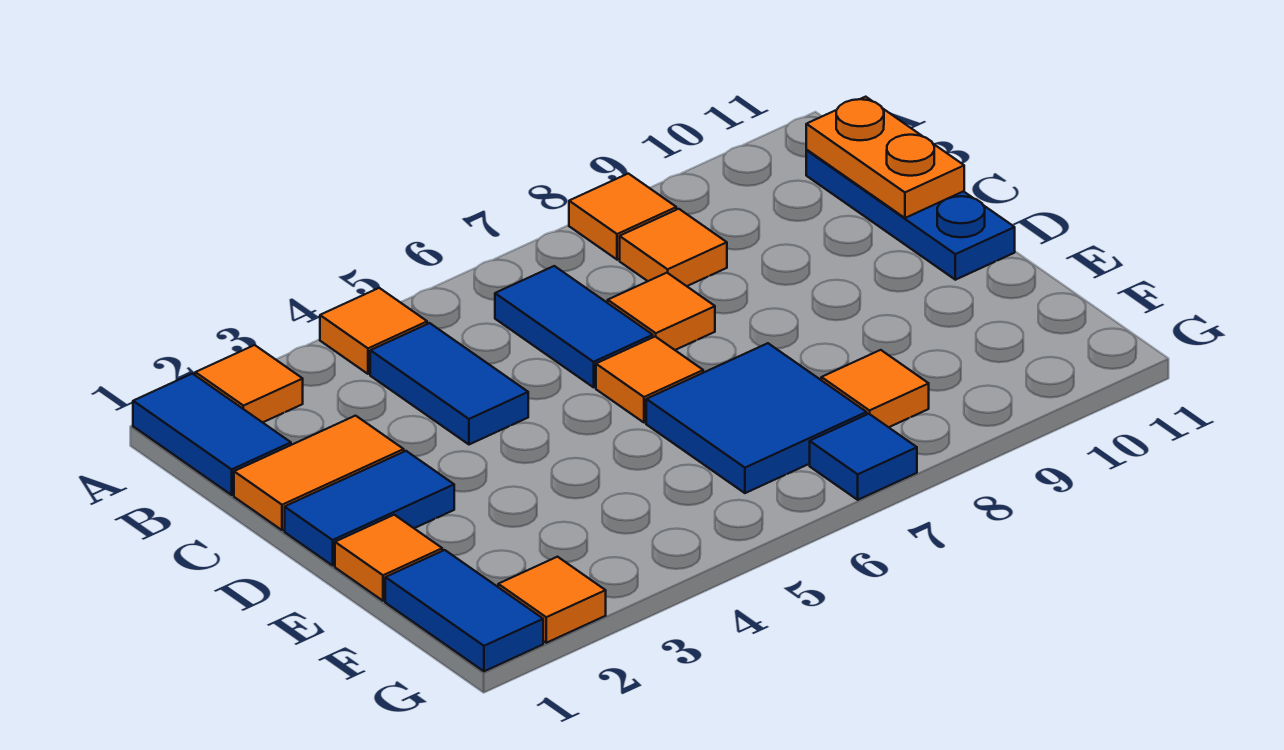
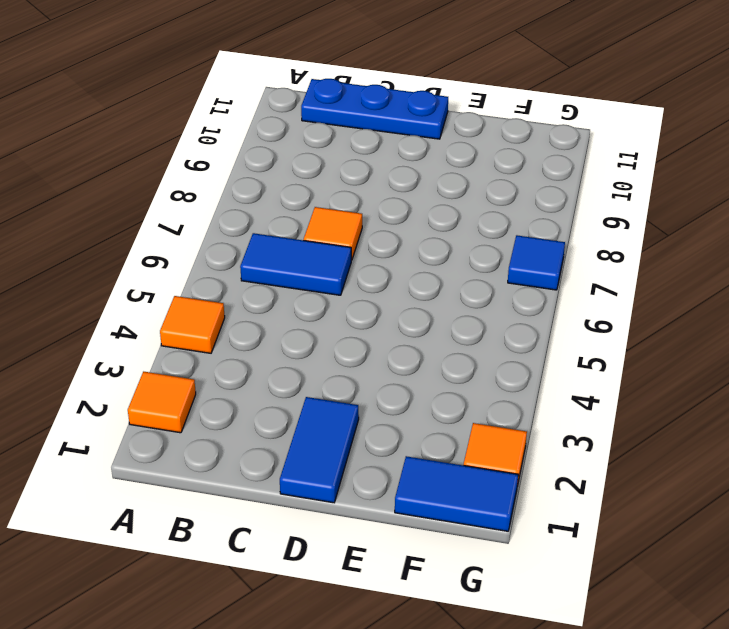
none -> blue tile A1:B1 level 1
none -> orange tile A8 level 1
none -> blue tile B4:C4 level 1

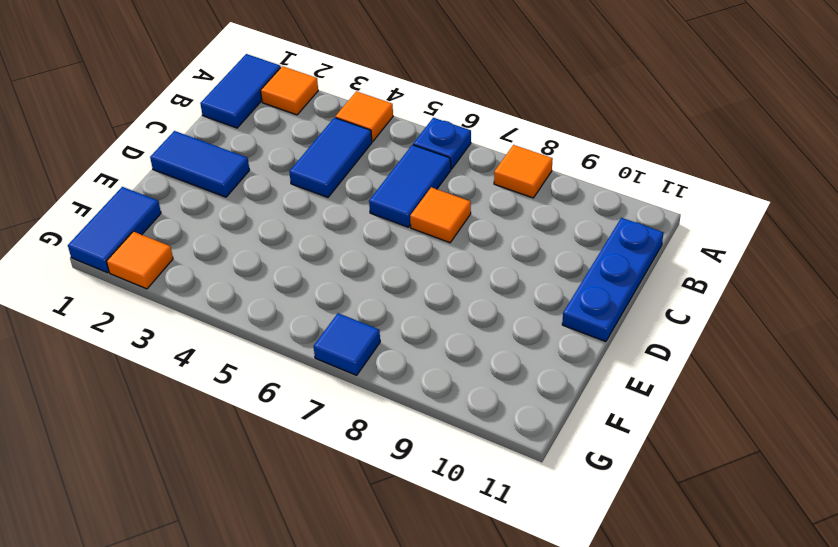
blue plate A6 level 1 -> none
none -> orange tile B8 level 1
none -> orange tile C1:C2 level 1
none -> orange tile D6 level 1

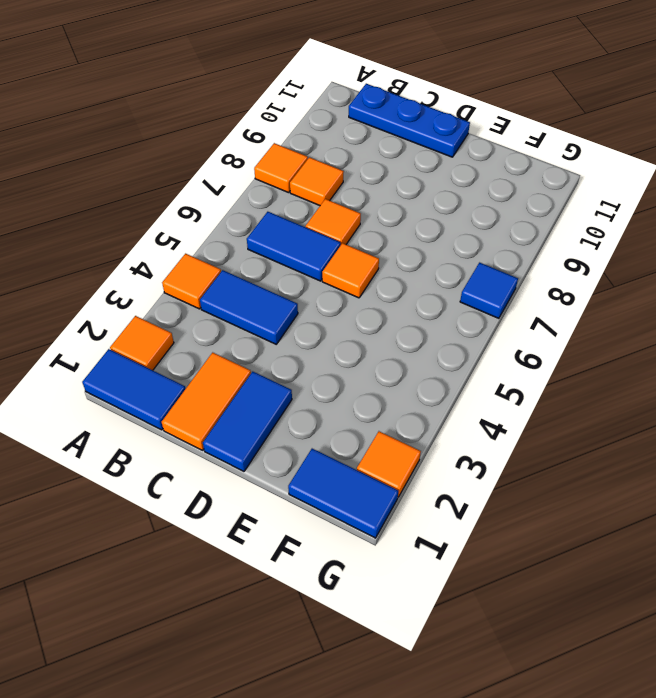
none -> orange tile E1 level 1
none -> blue tile E6:F7 level 1
none -> orange tile F8 level 1

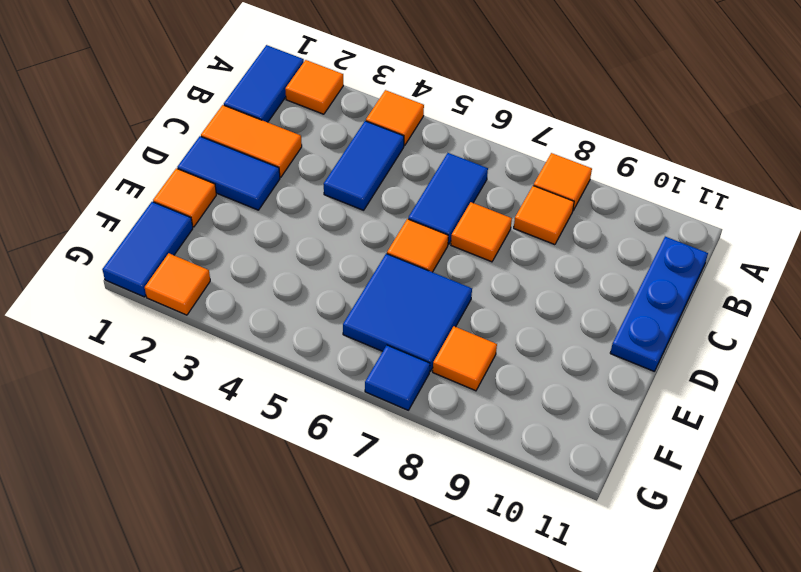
none -> orange plate B11:C11 level 2

